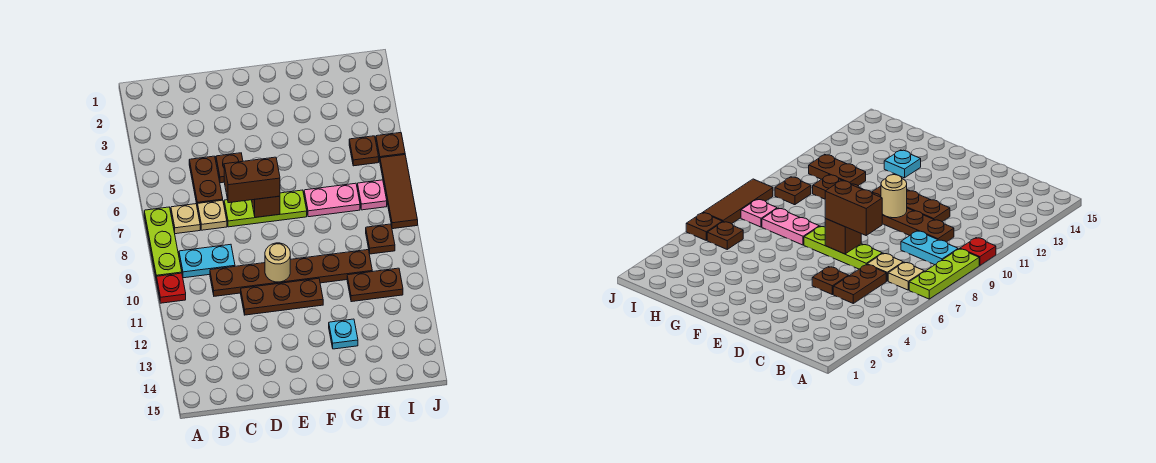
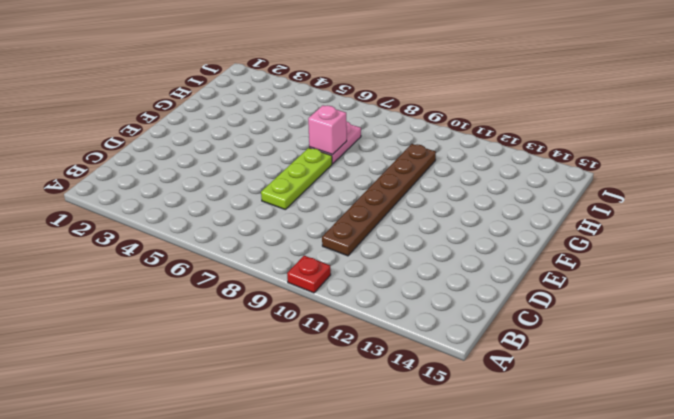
pink brick G7 level 2 -> none
none -> lime plate A7:A9 level 1
none -> tan plate B7 level 1
none -> cyan plate B9:C9 level 1

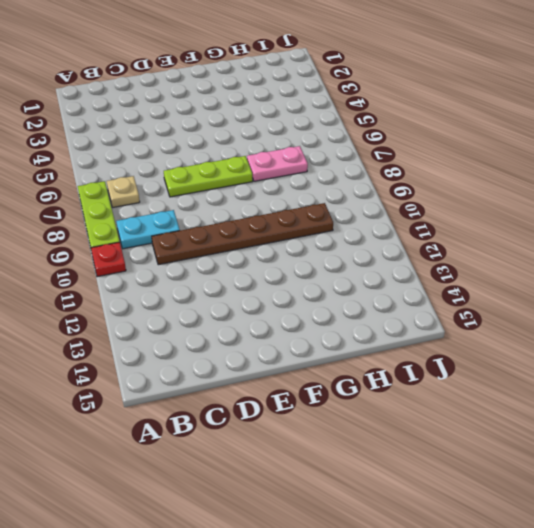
none -> brown plate C5:C6 level 1
none -> tan plate C7 level 1
none -> brown plate D5 level 1

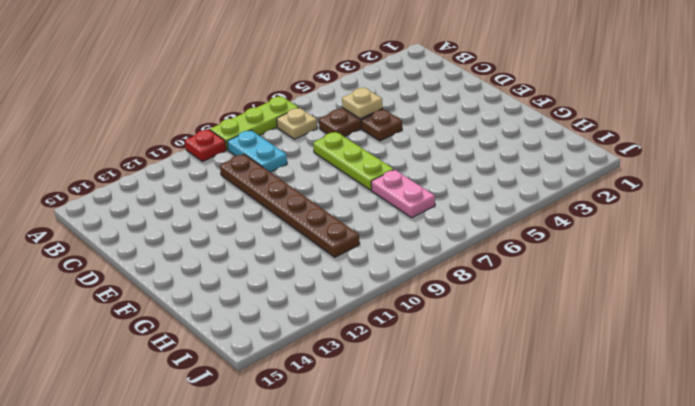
tan plate C5 level 2 -> tan plate C7 level 1
none -> brown plate D11:F11 level 1
none -> cyan plate G13 level 1
none -> brown plate H11:I11 level 1

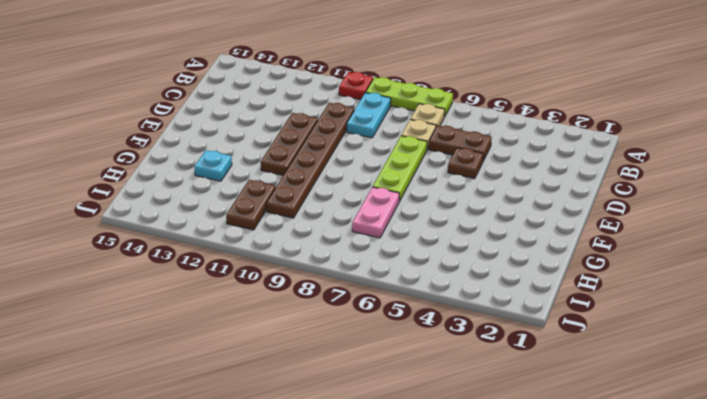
none -> brown plate I5 level 1
none -> pink plate I7 level 1
none -> brown plate I9 level 1

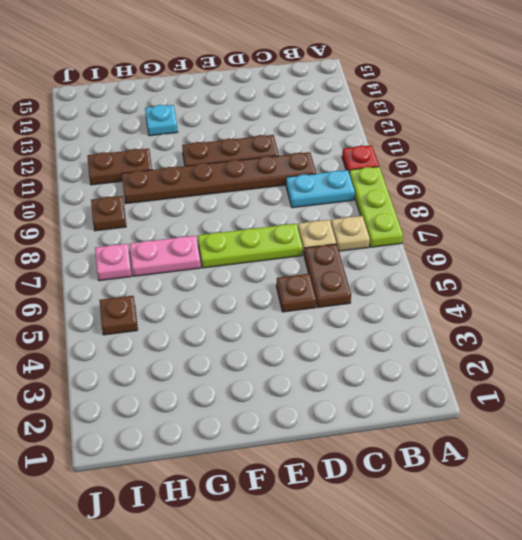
none -> brown plate J5 level 1
none -> brown tile J6:J8 level 1
none -> brown brick E7 level 2

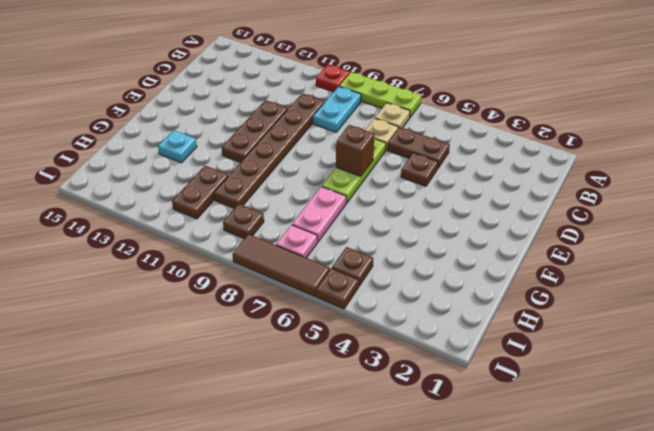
none -> tan round brick E10 level 2
none -> brown brick D7:E7 level 3

